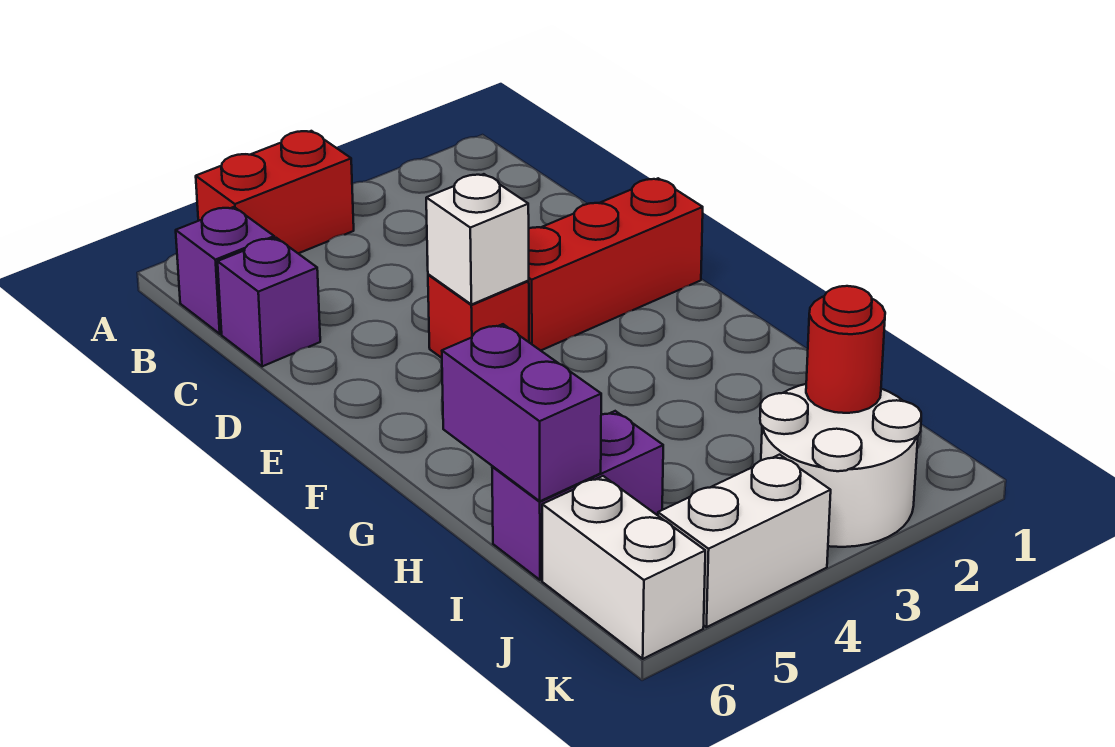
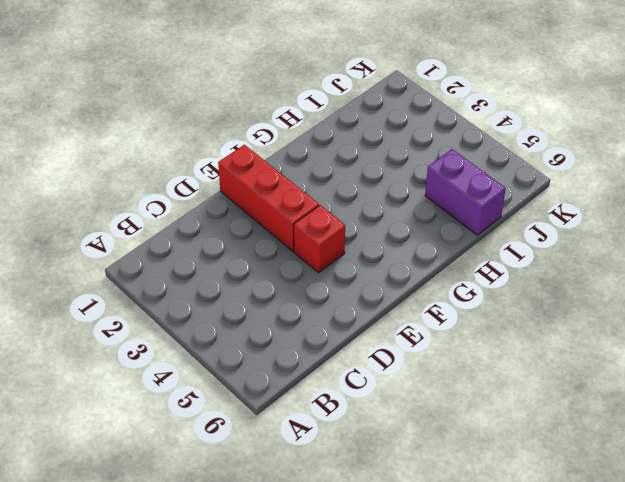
none -> red brick A4:A5 level 1
none -> purple brick B6 level 1
none -> purple brick C6 level 1

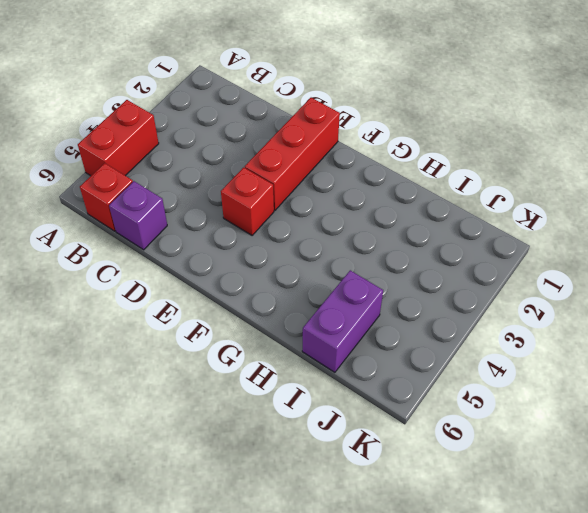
red brick B6 level 1 -> purple brick B6 level 1
none -> white round brick J2:K3 level 1
none -> white brick J6:K6 level 1
none -> white brick K4:K5 level 1

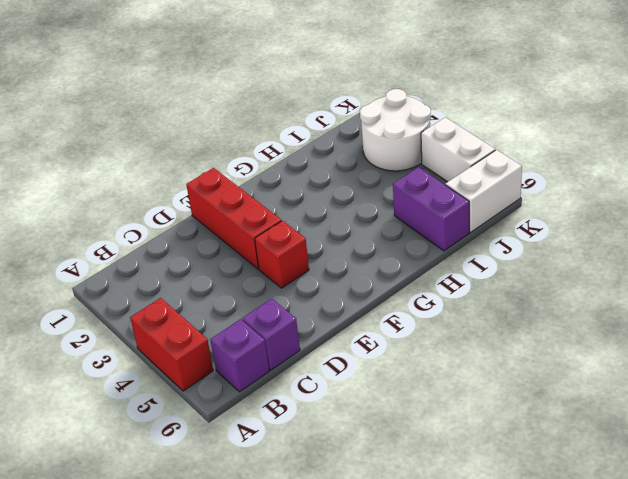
none -> white brick E4 level 2
none -> purple brick H6:I6 level 2
none -> red round brick J2 level 2

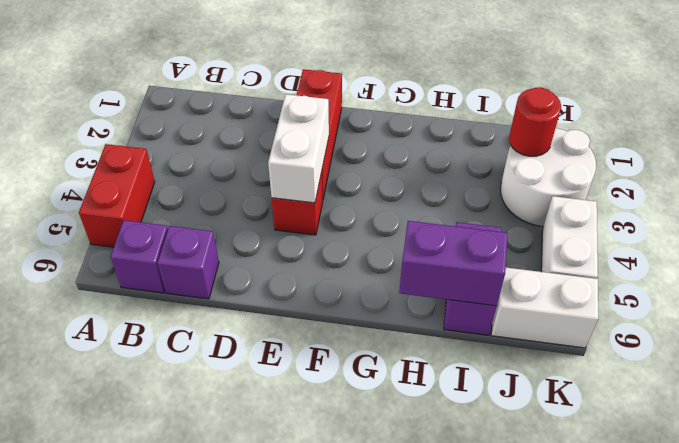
white brick E3:E4 level 2 -> white brick E4 level 2

